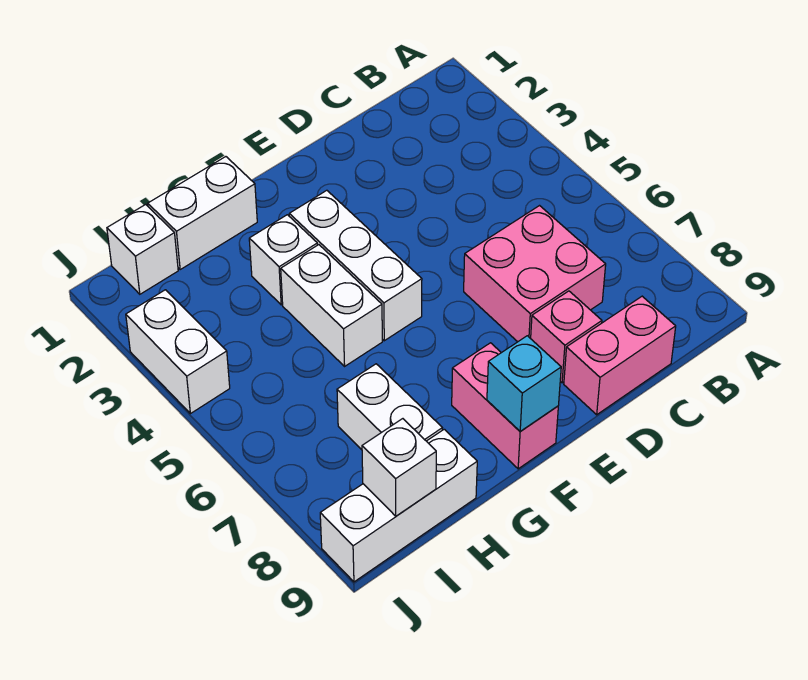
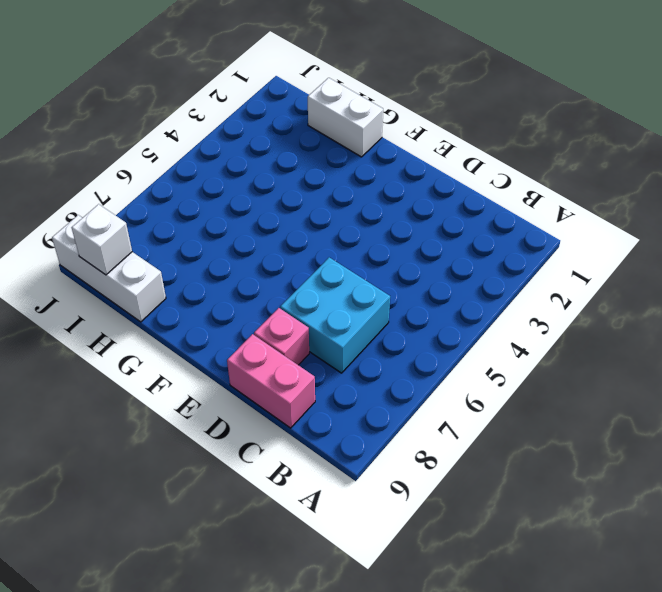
cyan brick C6:D7 level 1 -> pink brick C6:D7 level 1
none -> white brick F3:F5 level 1
none -> pink brick F8:F9 level 1
none -> white brick G3 level 1

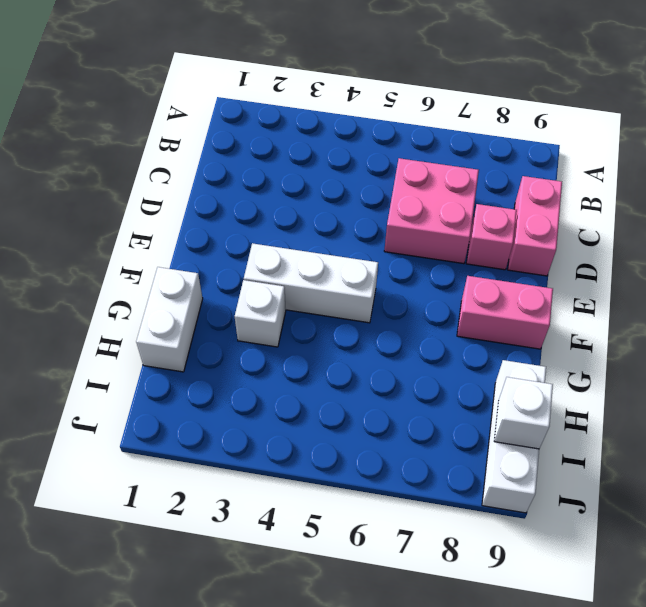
none -> white brick G4:G5 level 1
none -> white brick H7:H8 level 1
none -> white brick I1 level 1

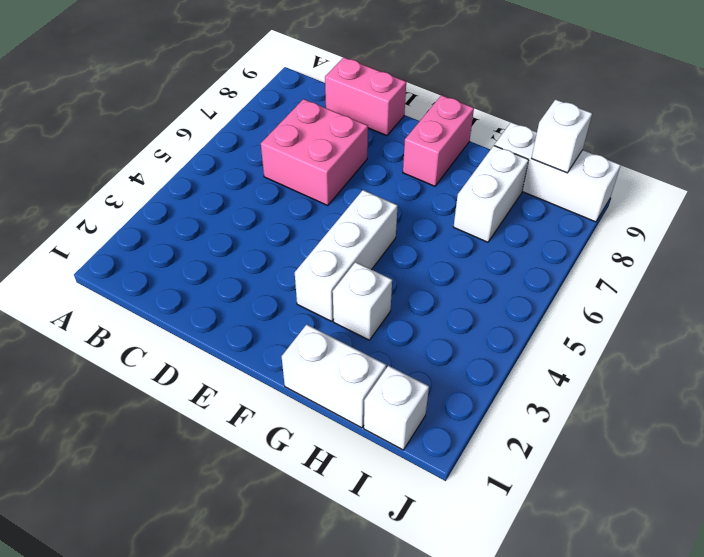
none -> pink brick D8 level 1
none -> white brick G4:G5 level 1
none -> white brick J3:J4 level 1

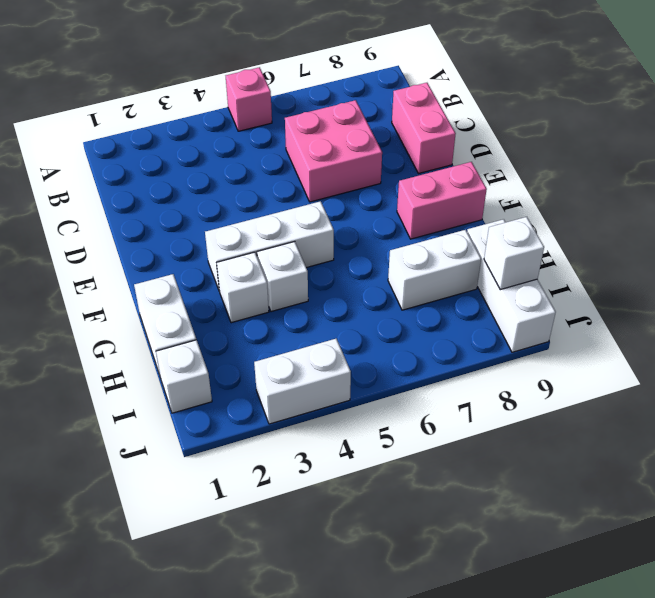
pink brick A5 level 1 -> pink brick D8 level 1
white brick G4 level 1 -> white brick G4:G5 level 1
none -> cyan brick F9 level 2

